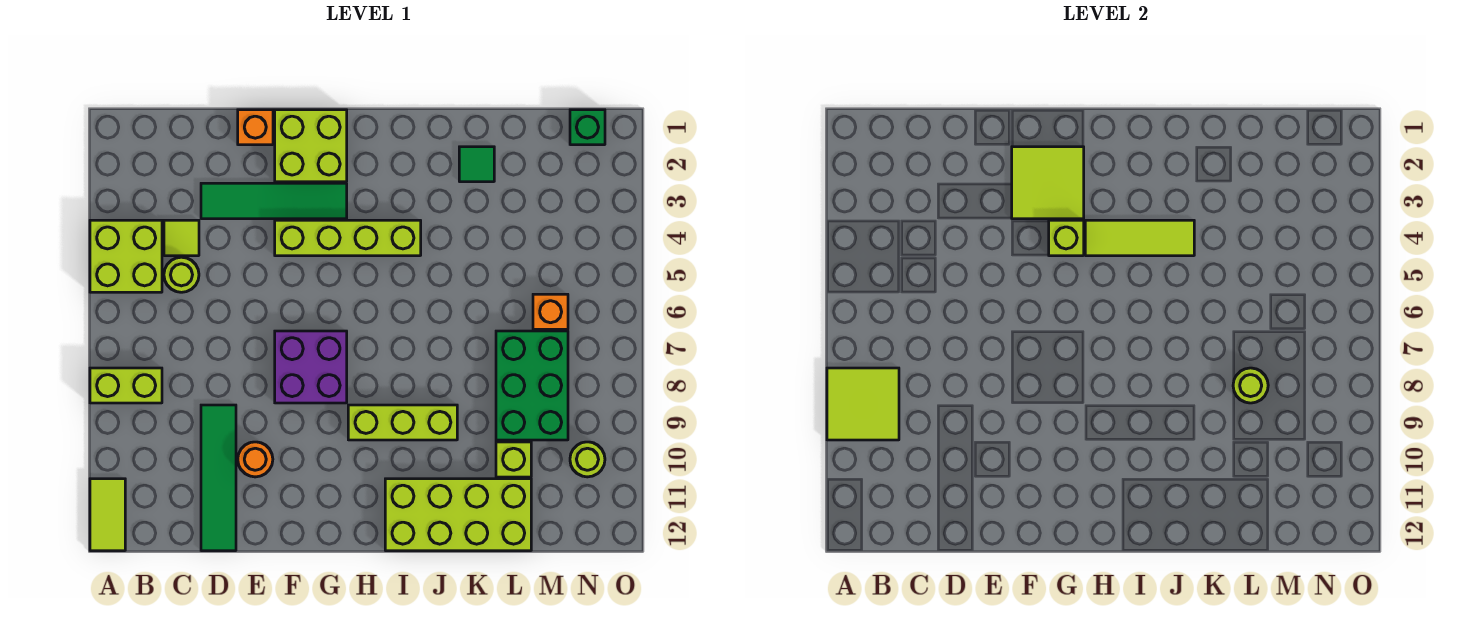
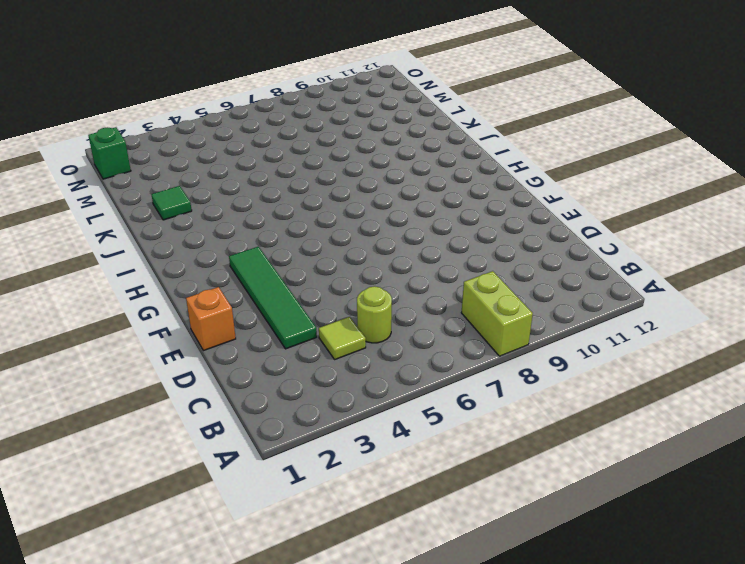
none -> lime brick A4:B5 level 1
none -> lime tile A11:A12 level 1
none -> green tile D9:D12 level 1

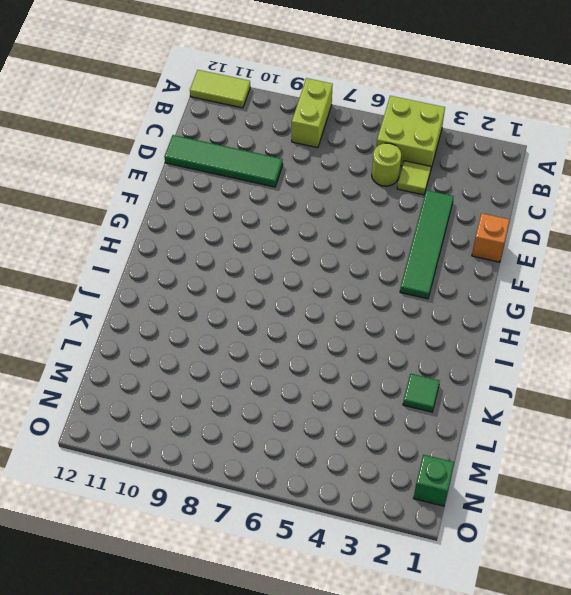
none -> orange round brick E10 level 1
none -> lime brick F1:G2 level 1
none -> lime brick F4:I4 level 1

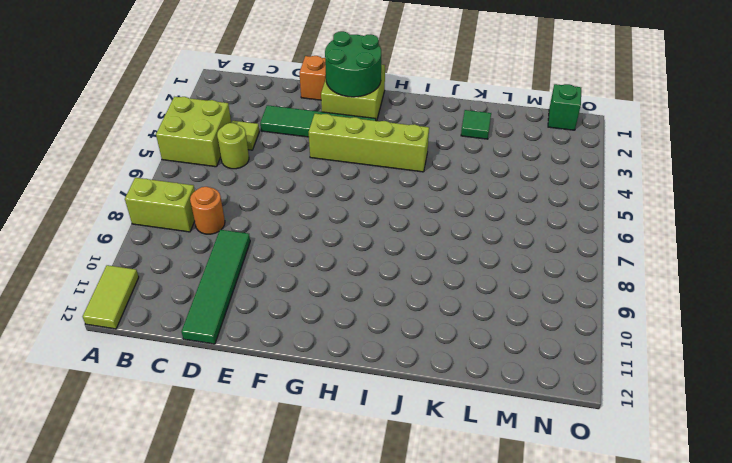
orange round brick C8 level 1 -> orange round brick E10 level 1
green round brick F1:G2 level 2 -> lime tile F2:G3 level 2
none -> purple brick F7:G8 level 1
none -> lime brick H9:J9 level 1
none -> lime brick I11:L12 level 1

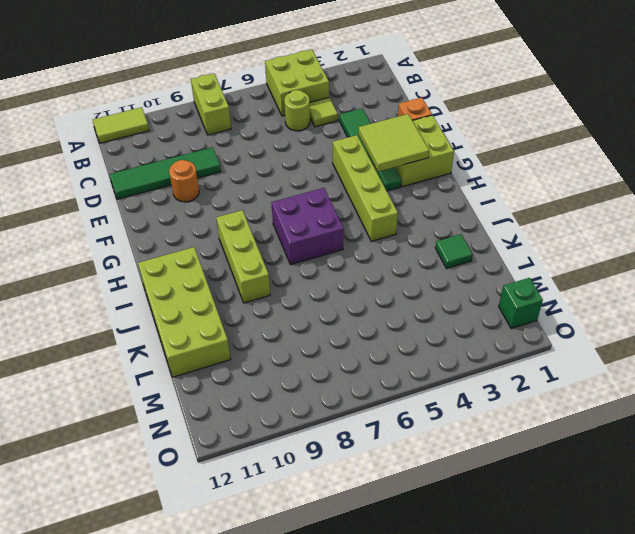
purple brick H6:I7 level 1 -> purple brick F7:G8 level 1
none -> green brick L7:M9 level 1
none -> lime brick L10 level 1
none -> orange brick M6 level 1

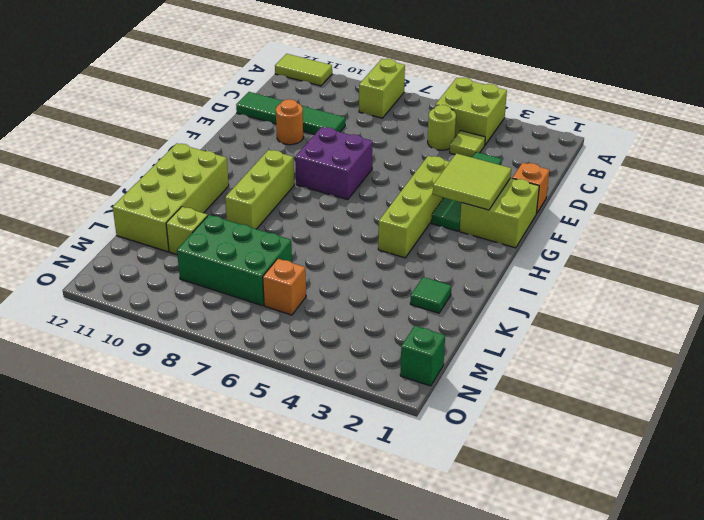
none -> lime round brick N10 level 1
none -> lime tile A8:B9 level 2
none -> lime brick G4 level 2

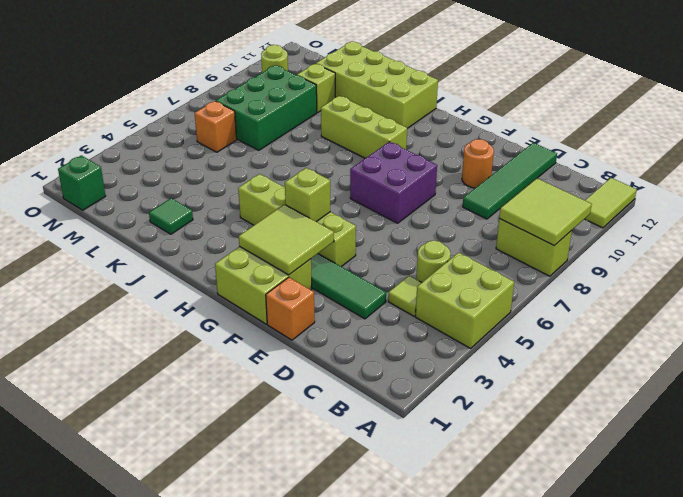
none -> lime tile H4:J4 level 2
none -> lime round brick L8 level 2

